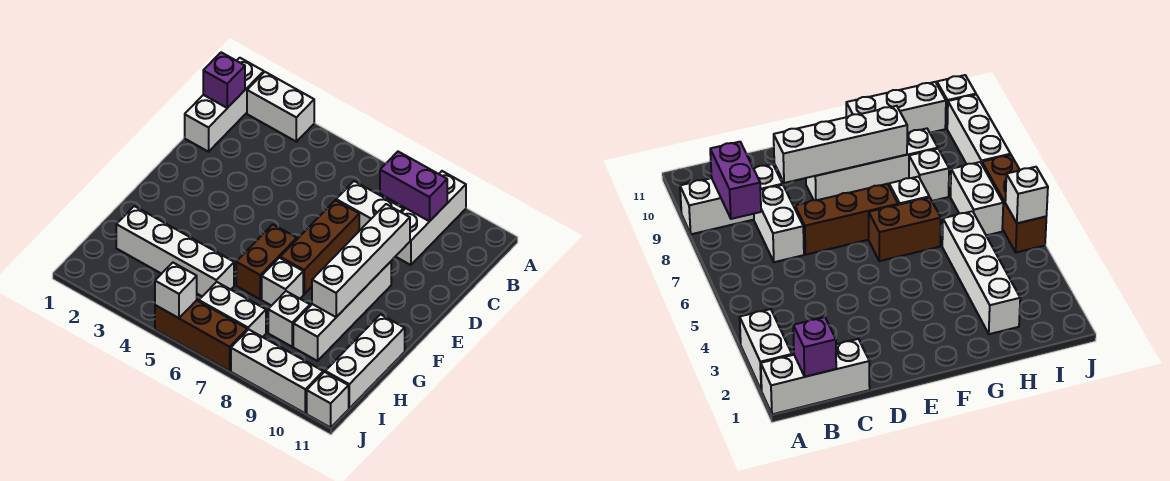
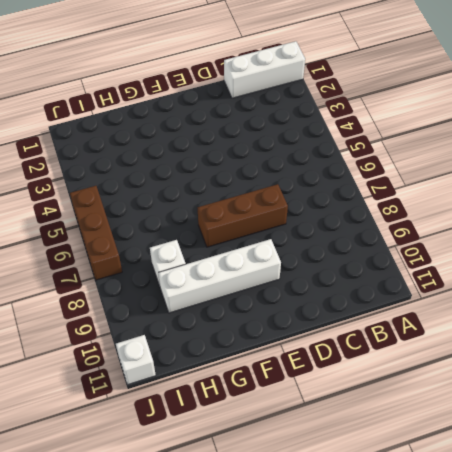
none -> white brick A2:A3 level 1
none -> white brick A9:C9 level 1
none -> white brick C7:C8 level 1

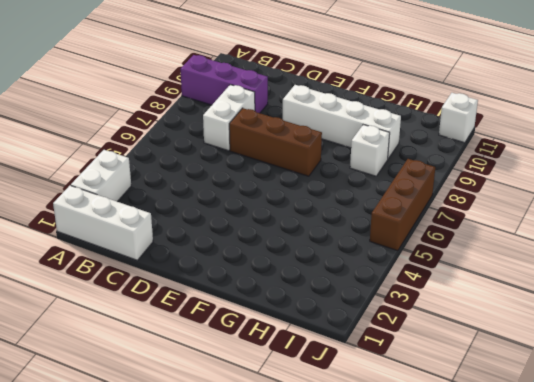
purple brick A9:C9 level 1 -> white brick A9:C9 level 1
none -> brown brick F6:G6 level 1
none -> white brick G7 level 1
none -> white brick G11:I11 level 1

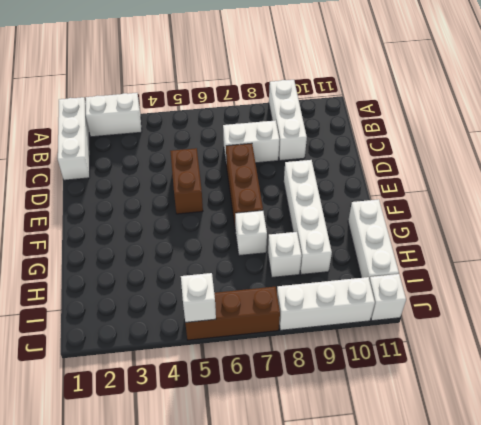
brown brick D5:E5 level 1 -> brown brick F6:G6 level 1
none -> white brick H2:H5 level 1
none -> white brick I6:I7 level 1
none -> purple brick B1 level 2

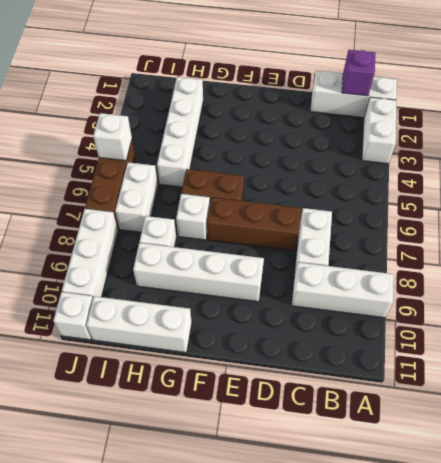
none -> purple brick B8:B9 level 2
none -> white brick D9:G9 level 2

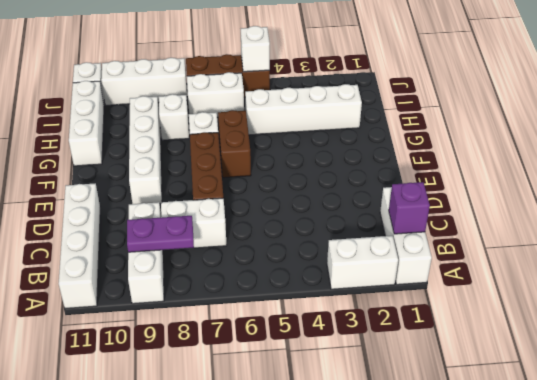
white brick A11:D11 level 1 -> white brick D9:G9 level 2
purple plate B8:B9 level 2 -> purple brick B8:B9 level 2

